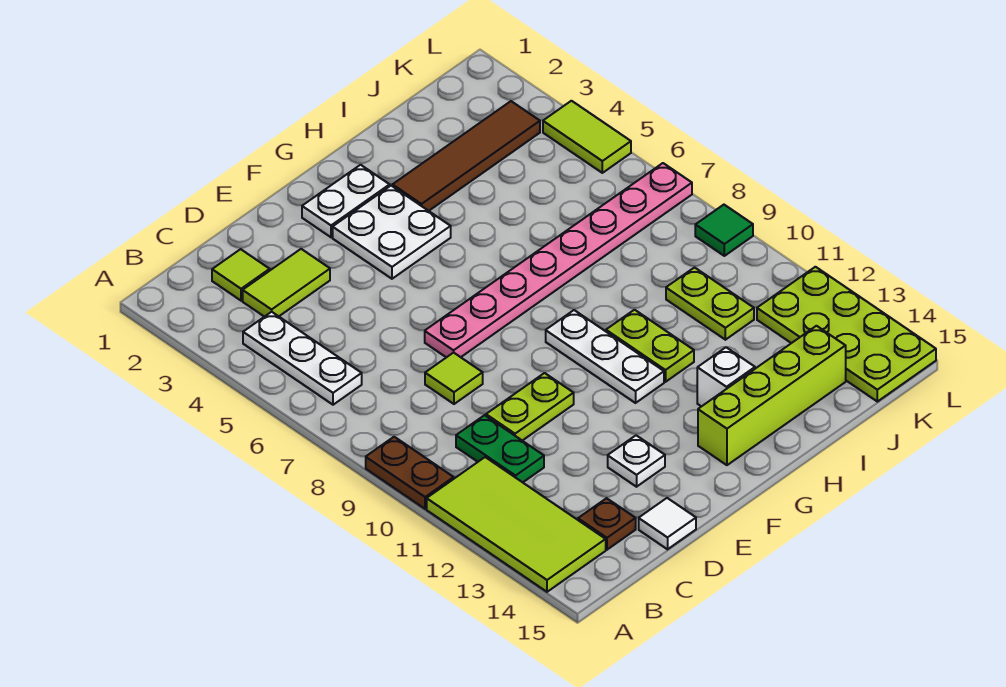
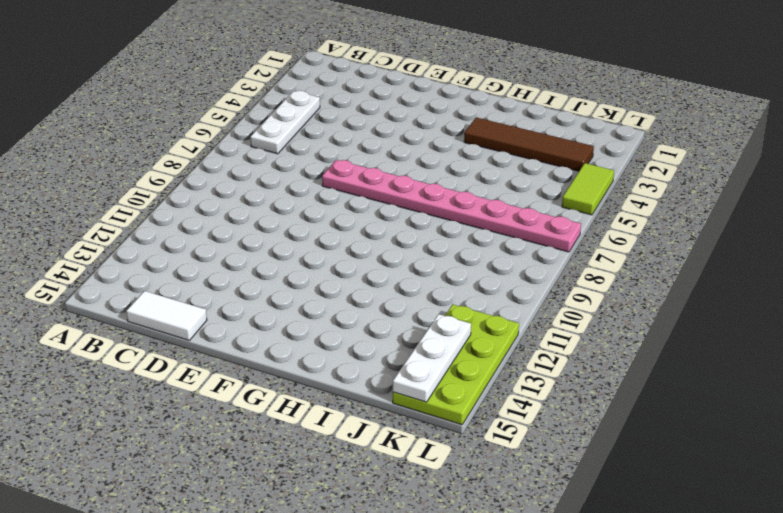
white tile C15:D15 level 1 -> white tile D15 level 1
white plate K13:K15 level 2 -> white plate G9:G11 level 1
none -> brown plate A9:A10 level 1
none -> lime tile A11:B14 level 1
none -> lime tile C2 level 1

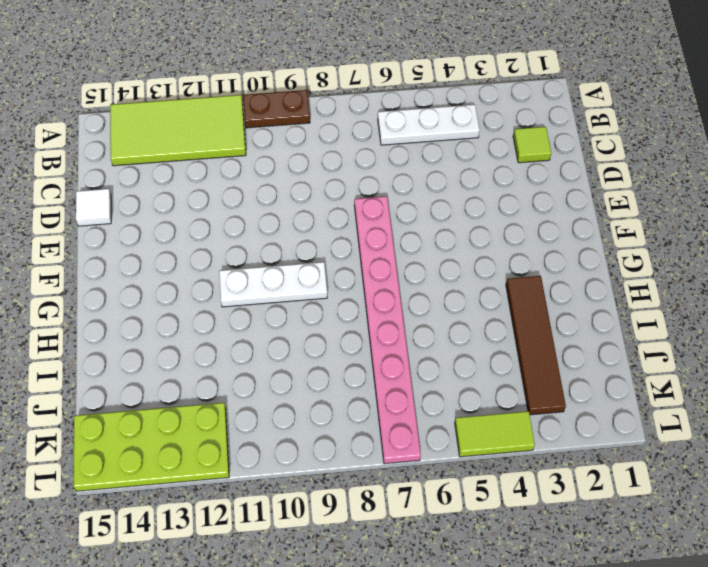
none -> lime tile C3:D3 level 1
none -> green plate C10:C11 level 1
none -> brown plate C14 level 1

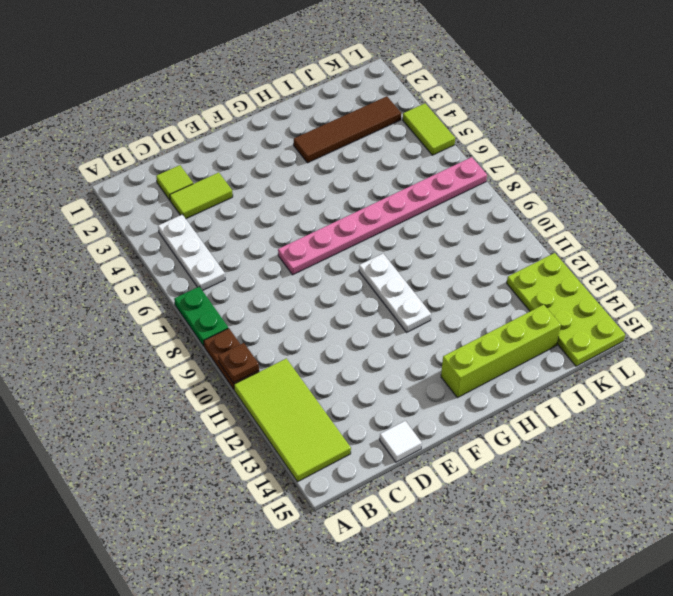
green plate A7:A8 level 1 -> green plate C10:C11 level 1
brown plate A10 level 2 -> brown plate C14 level 1
none -> lime tile D8 level 1
none -> lime plate D10:E10 level 1
none -> white plate E13 level 1

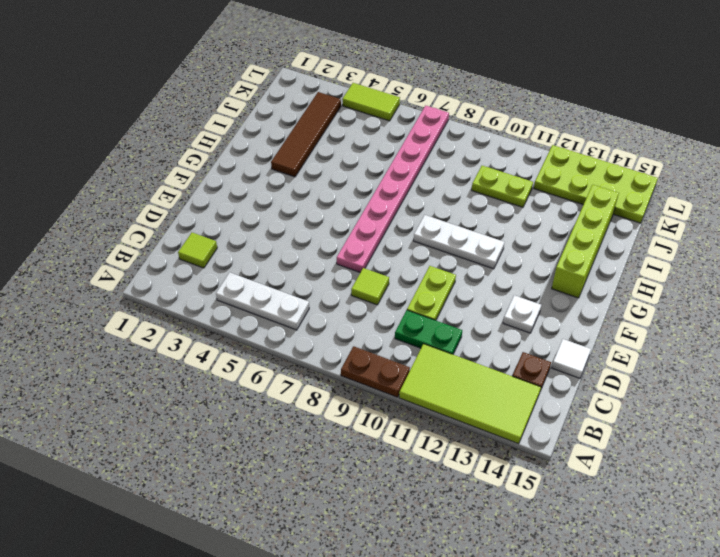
none -> lime tile C3:D3 level 1
none -> white plate F2:G2 level 1
none -> white plate F3:G4 level 1

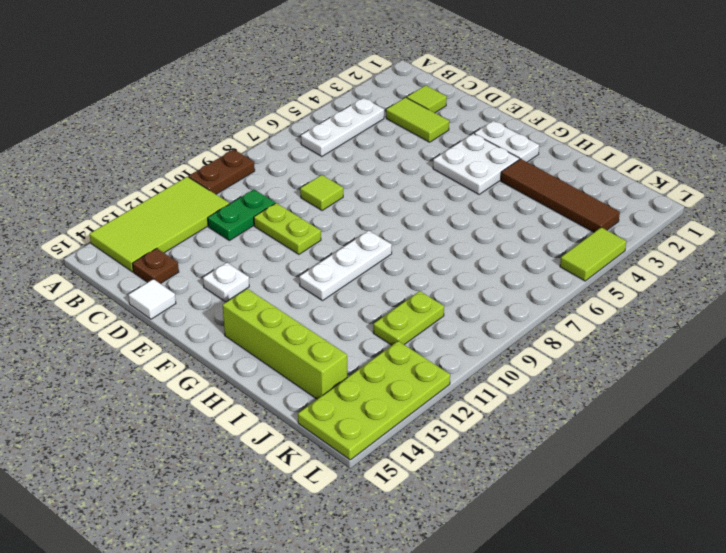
none -> pink plate E7:L7 level 1
none -> lime plate H10:H11 level 1
none -> white brick H13 level 1

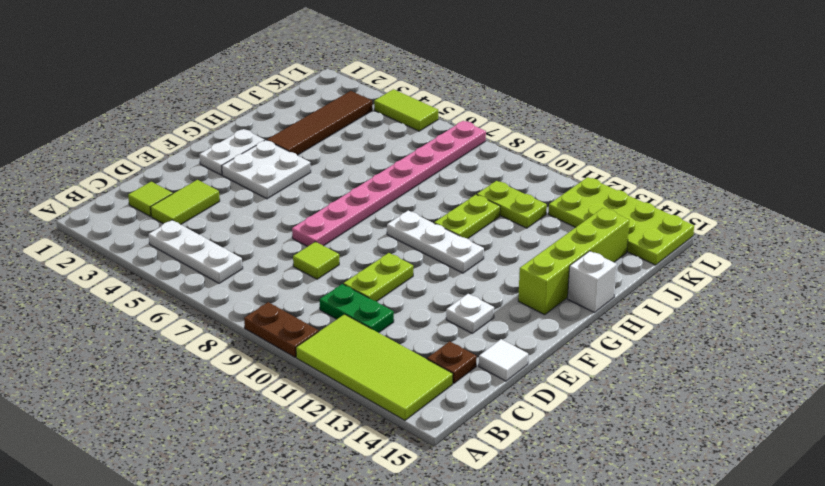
lime plate H10:I10 level 1 -> lime plate H10:H11 level 1
white brick H15 level 1 -> white brick H13 level 1
none -> green tile L9 level 1

